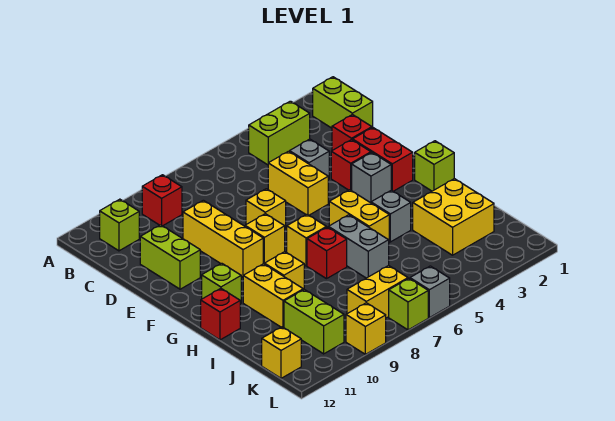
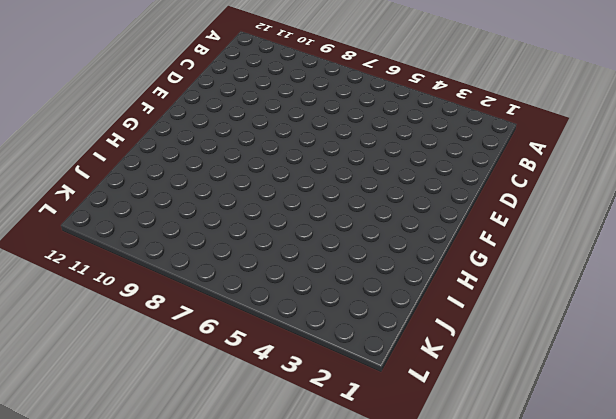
none -> lime brick B1:C1 level 1
none -> lime brick B3:B4 level 1
none -> red brick B9 level 1
none -> lime brick B11 level 1

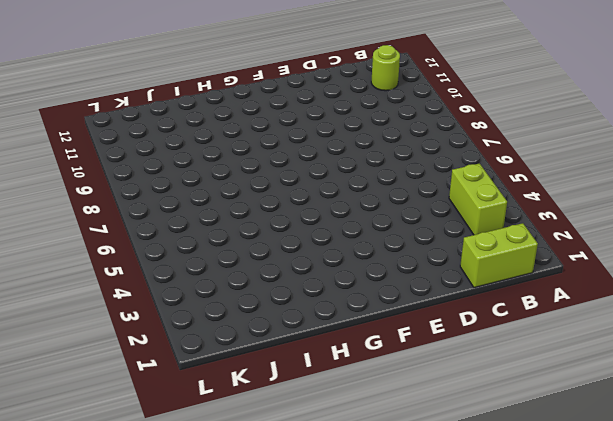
lime round brick B11 level 1 -> lime brick B11 level 1
none -> red brick B9 level 1
none -> red brick D2 level 1
none -> grey brick D4 level 1
none -> yellow brick D5:E5 level 1

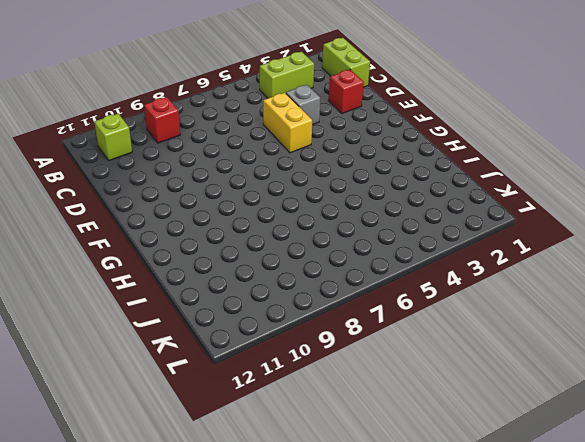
none -> yellow brick D9:F9 level 1
none -> lime brick D11:E11 level 1
none -> red brick E2:F2 level 1
none -> red brick E3 level 1

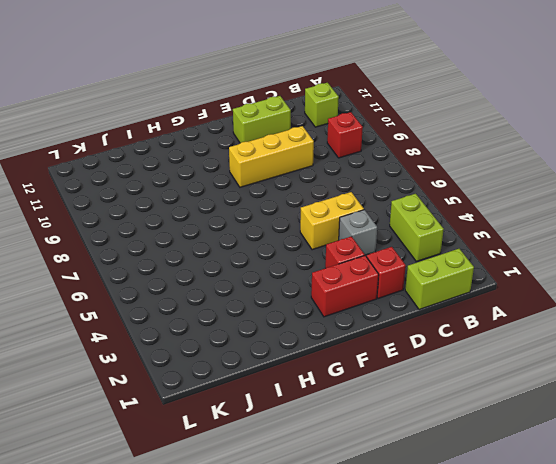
none -> yellow brick E7 level 1
none -> grey brick F3 level 1
none -> yellow brick F8 level 1
none -> lime brick G1 level 1

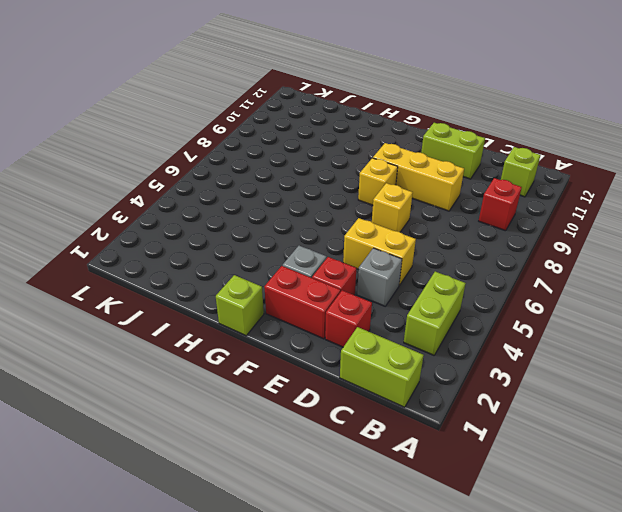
none -> yellow brick G5:H5 level 1
none -> yellow brick G7 level 1
none -> lime brick G11 level 1
none -> grey brick H4 level 1

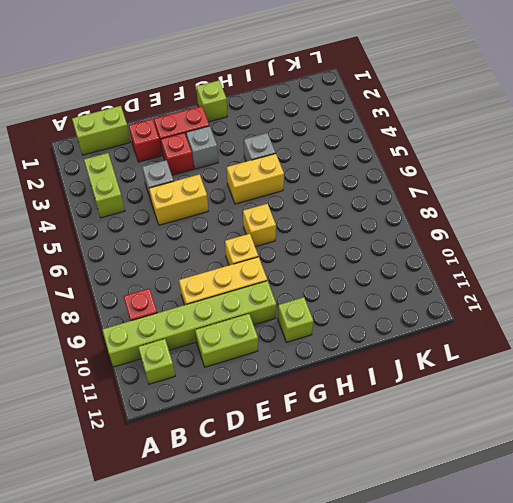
lime brick A10:F10 level 1 -> none
none -> yellow brick E7 level 1
none -> grey brick H6:I6 level 1
none -> red brick H7 level 1
none -> yellow brick H9 level 1

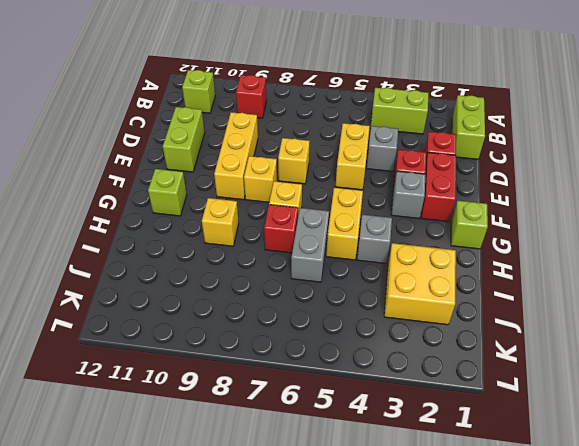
none -> yellow brick H10:I10 level 1
none -> red brick H12 level 1
none -> lime brick J10:K10 level 1
none -> yellow brick K7:K8 level 1

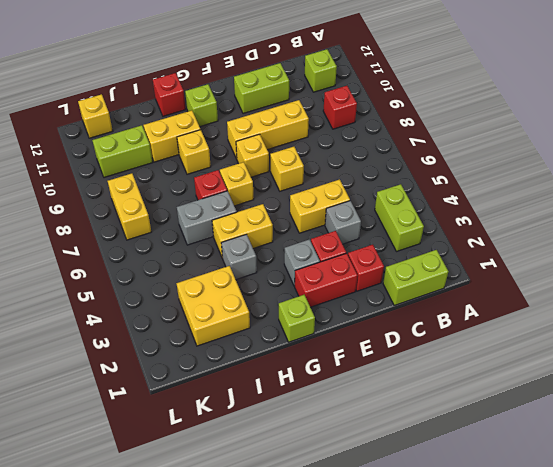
none -> grey brick L6 level 1
none -> lime brick L7 level 1
none -> yellow brick L9 level 1

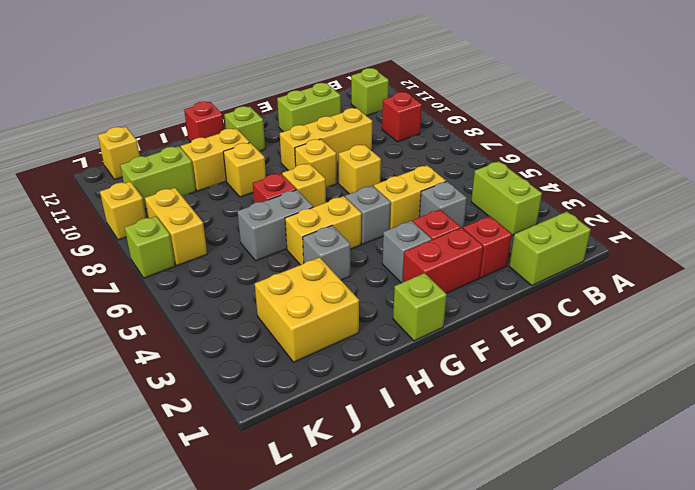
grey brick F5 level 1 -> grey brick L6 level 1

